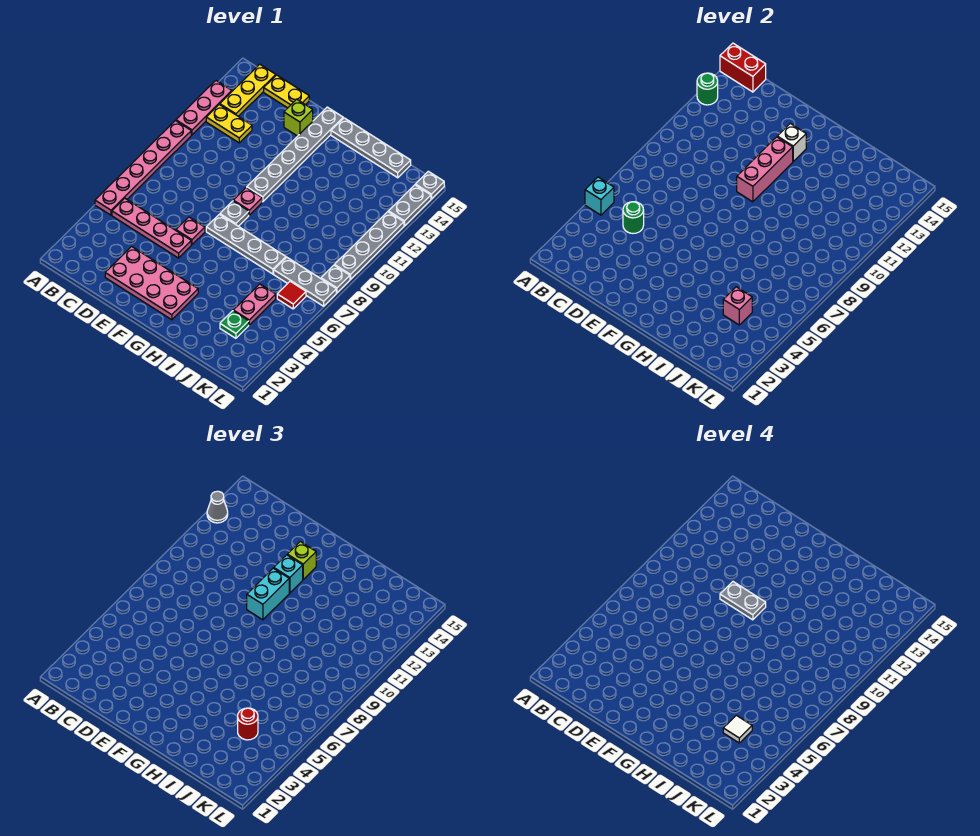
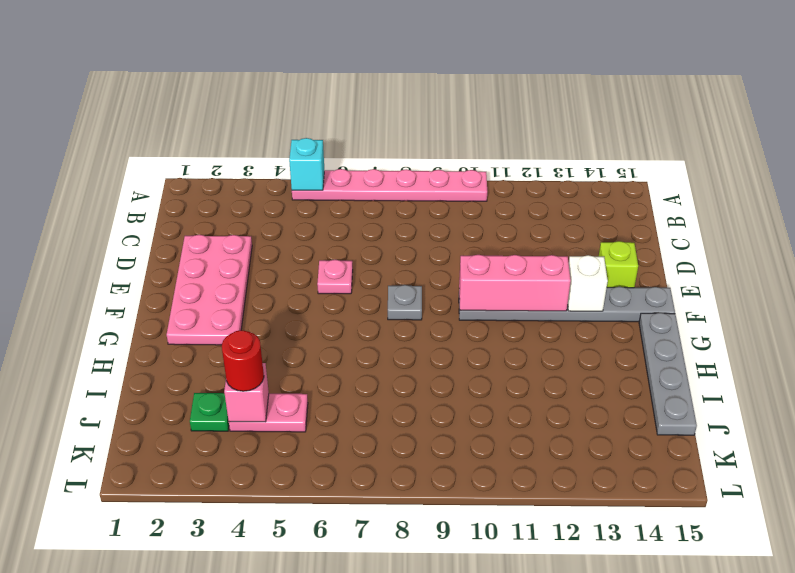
none -> pink plate A11:A13 level 1
none -> pink plate B5:E5 level 1
none -> yellow plate B12:C12 level 1
none -> yellow plate B13:B15 level 1

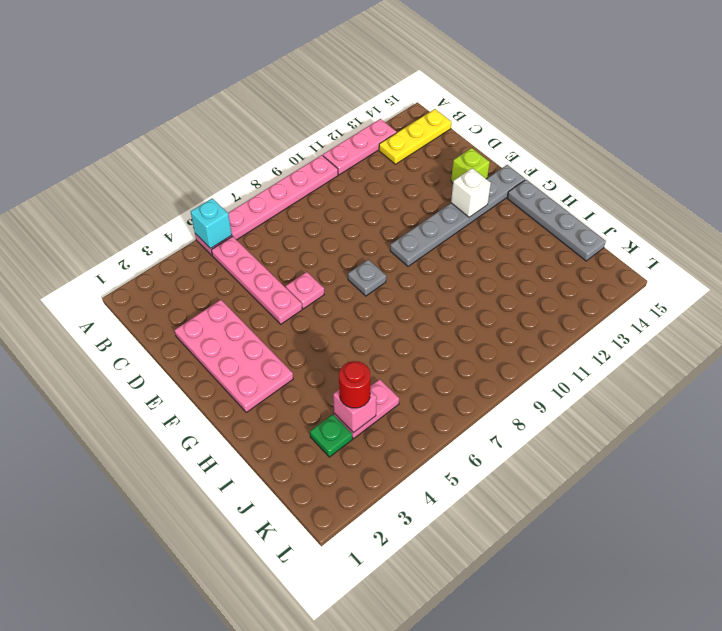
none -> yellow plate B12:C12 level 1
none -> yellow plate C15:D15 level 1
none -> grey plate F7:I7 level 1
none -> pink plate F9 level 1

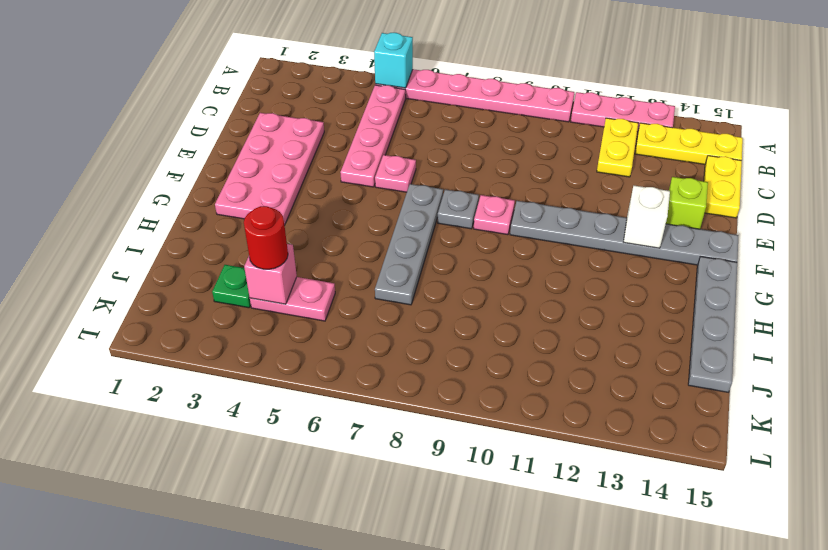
none -> grey plate J7:L7 level 1
none -> red tile K6 level 1
none -> grey plate L8 level 1
none -> grey plate L9:L12 level 1

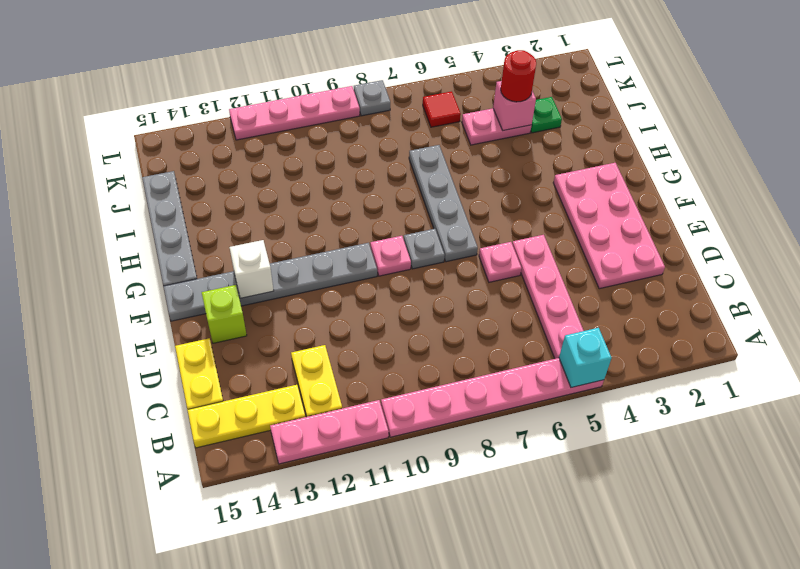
pink plate L9:L12 level 1 -> grey plate L9:L12 level 1
none -> grey plate J7:L7 level 1
none -> grey plate L13:L14 level 1
none -> grey plate L15 level 1
none -> green round brick A13 level 2

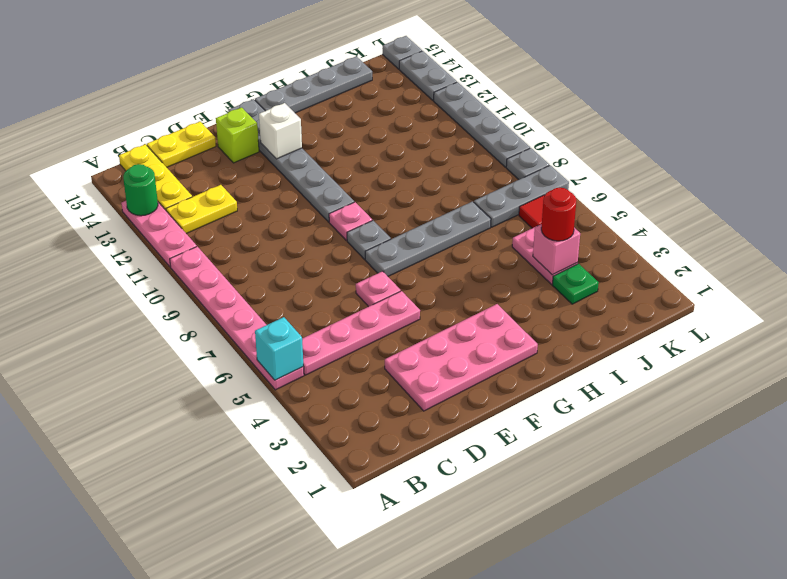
none -> red brick A15:B15 level 2
none -> green round brick C5 level 2
none -> pink brick F10:F12 level 2
none -> grey cone A13 level 3

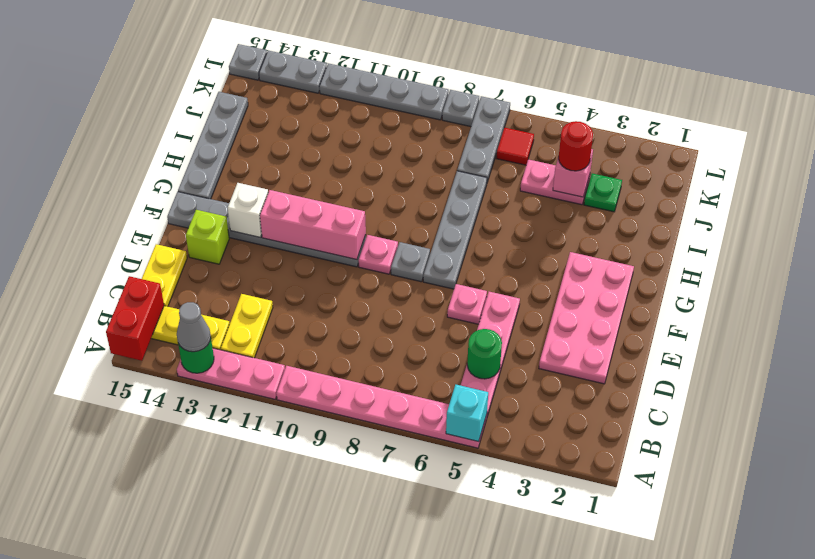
none -> cyan brick F10:F11 level 3
none -> cyan brick F12 level 3
none -> lime brick F13 level 3
none -> grey plate E10:F10 level 4

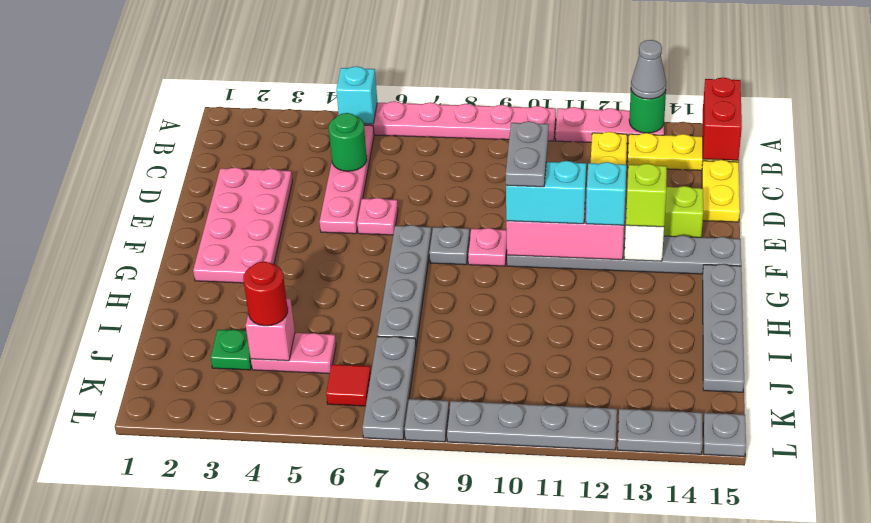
none -> white tile J4 level 4

